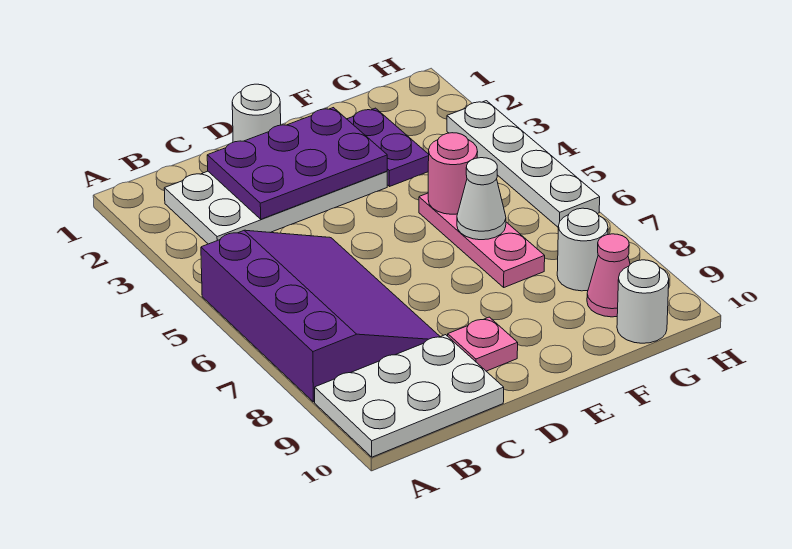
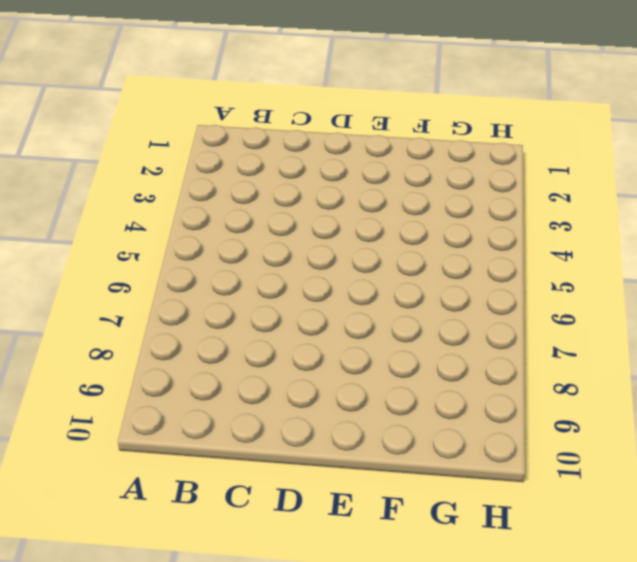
none -> purple slope A5:C8 level 1 top A
none -> white plate A9:C10 level 1
none -> white plate B2:E3 level 1

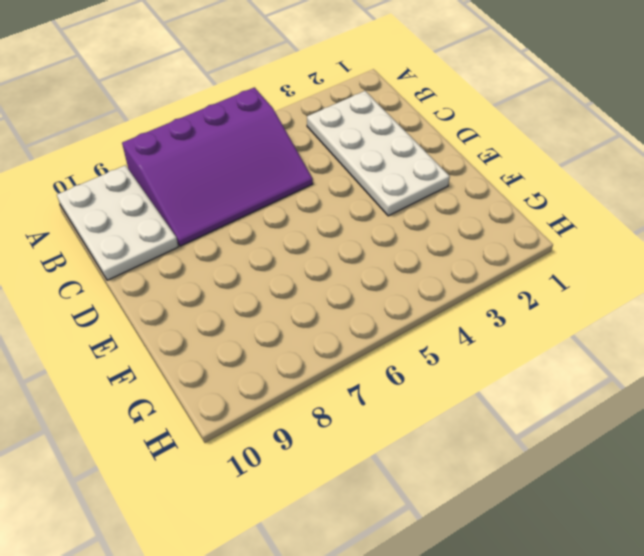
none -> white round brick D1 level 1
none -> pink plate D9 level 1
none -> purple plate F2:F3 level 1

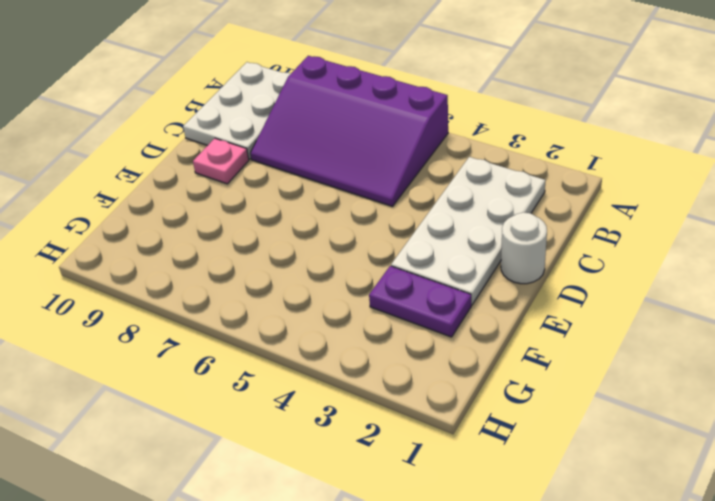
none -> pink plate F5:F7 level 1
none -> white round brick G8 level 1
none -> pink cone G9 level 1

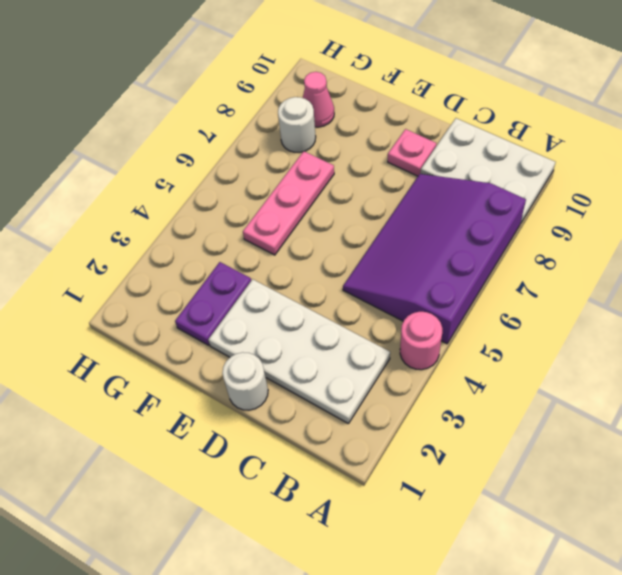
pink round brick A4 level 1 -> pink round brick F5 level 2
none -> white round brick G10 level 1
none -> white plate H3:H6 level 1
none -> purple plate C2:E3 level 2

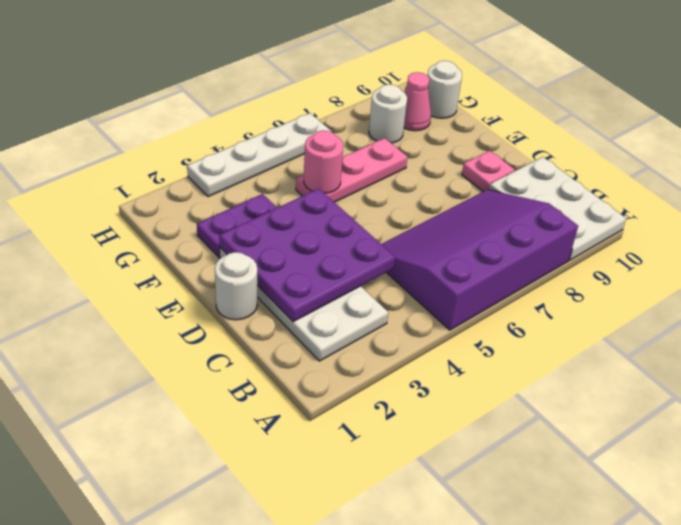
purple plate C2:E4 level 2 -> purple plate C2:E3 level 2
none -> white cone F6 level 2

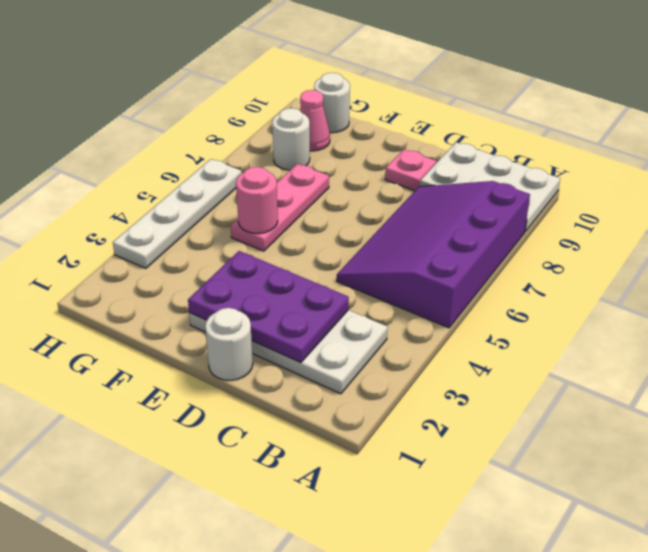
none -> purple plate F2:F3 level 1
none -> white cone F6 level 2

